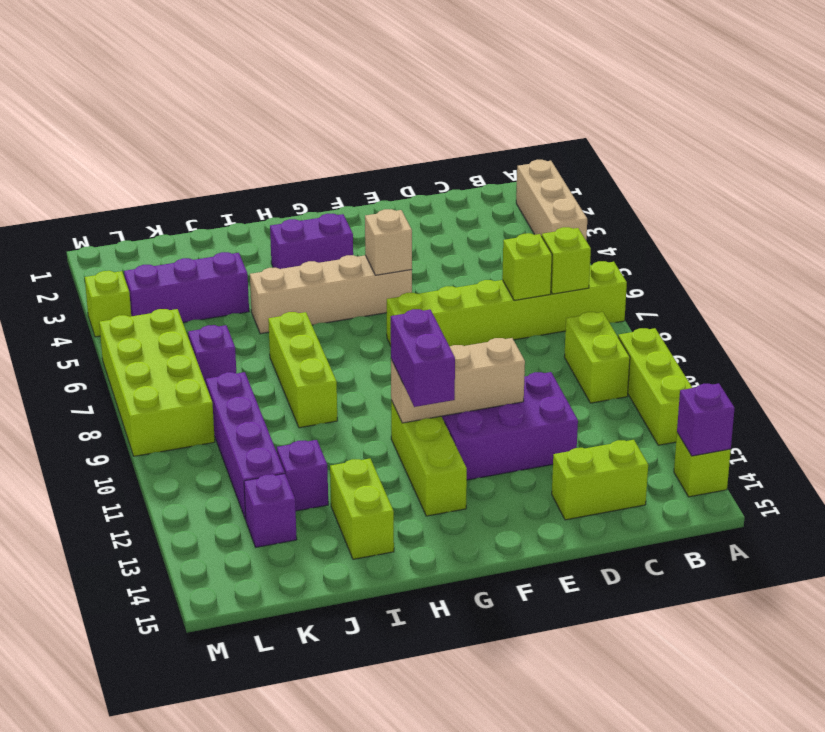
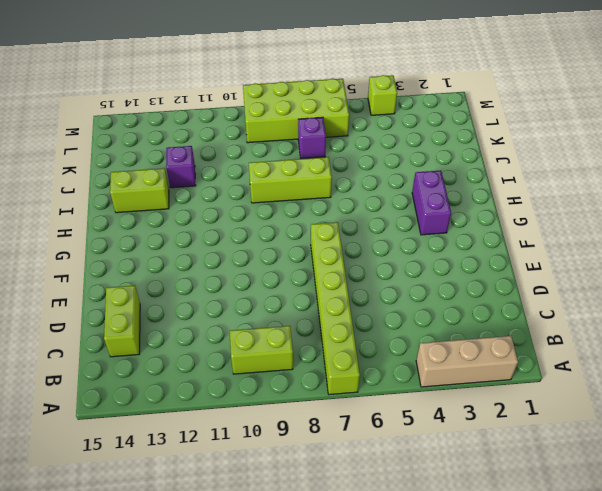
none -> lime brick A10:A12 level 1
none -> lime brick A14 level 1
none -> purple brick D11:F12 level 1

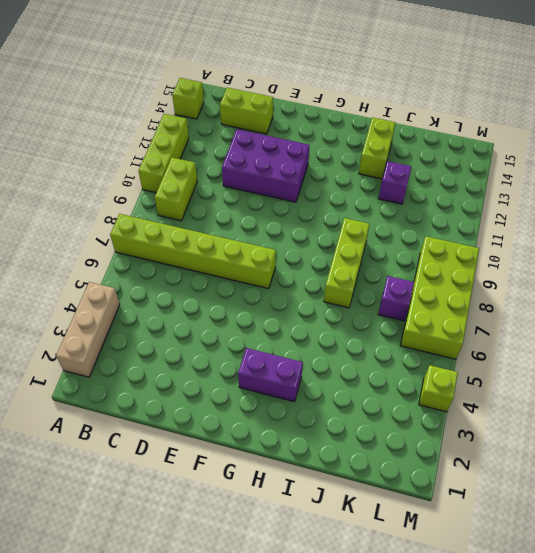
none -> tan brick F5:I5 level 1
none -> lime brick G11:G13 level 1
none -> purple brick J4:L4 level 1

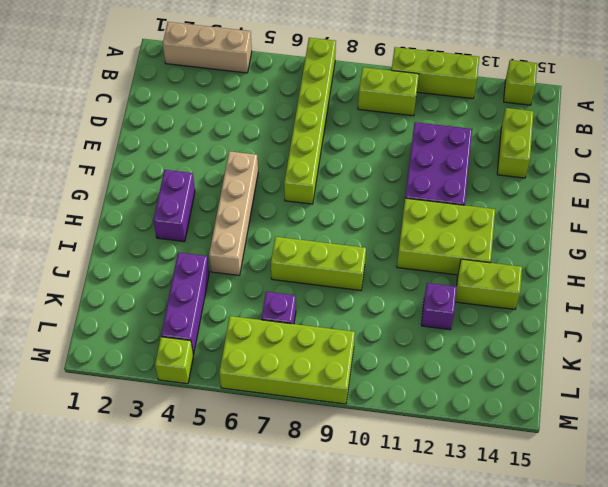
lime brick G11:H13 level 1 -> lime brick G11:G13 level 1
none -> purple brick K9:K12 level 1
none -> purple brick K13 level 1
none -> purple brick A14 level 2

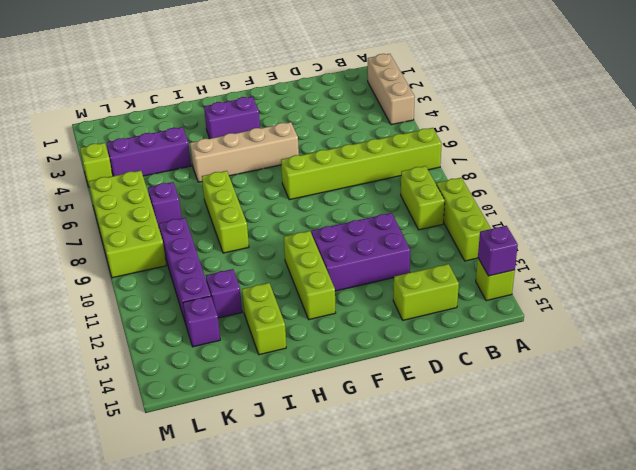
none -> lime brick B7 level 2
none -> lime brick C7 level 2
none -> tan brick E11:G11 level 2

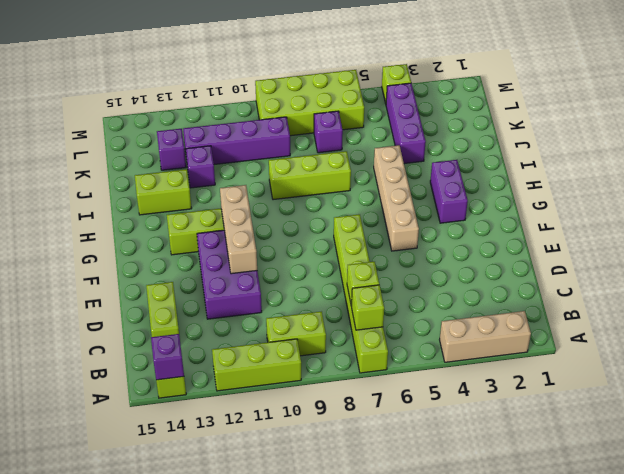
none -> tan brick F5 level 2
none -> purple brick G11:G12 level 3

